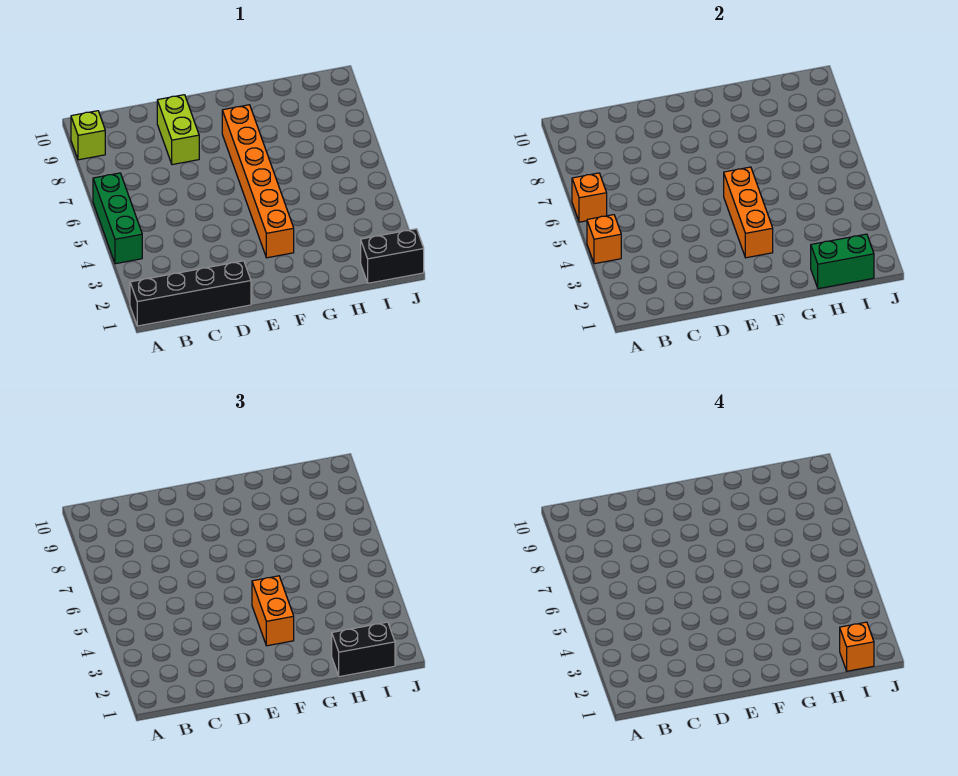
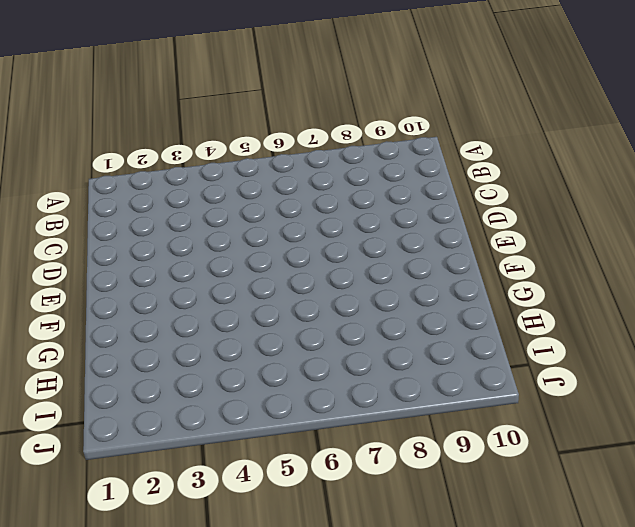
none -> black brick A1:D1 level 1
none -> green brick A4:A6 level 1
none -> lime brick A9 level 1

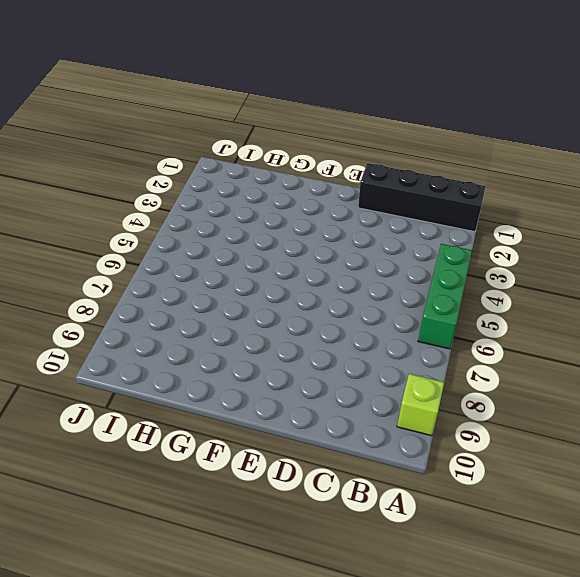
none -> lime brick D8:D9 level 1
none -> orange brick F3:F8 level 1
none -> black brick I1:J1 level 1

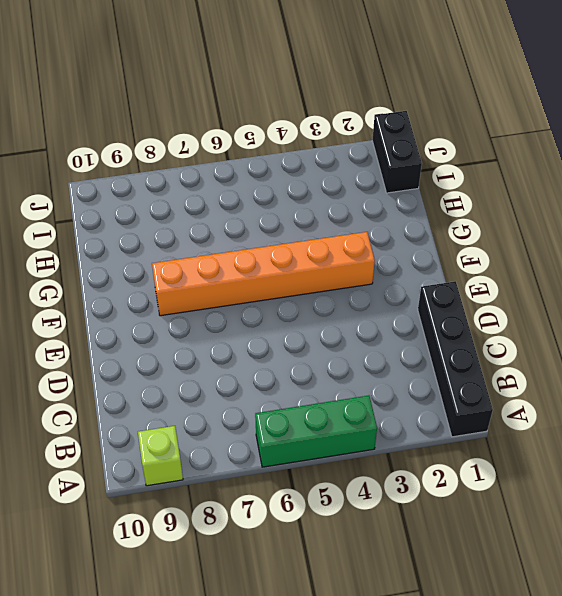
none -> lime brick D8:D9 level 1
none -> orange brick A4 level 2
none -> orange brick A6 level 2

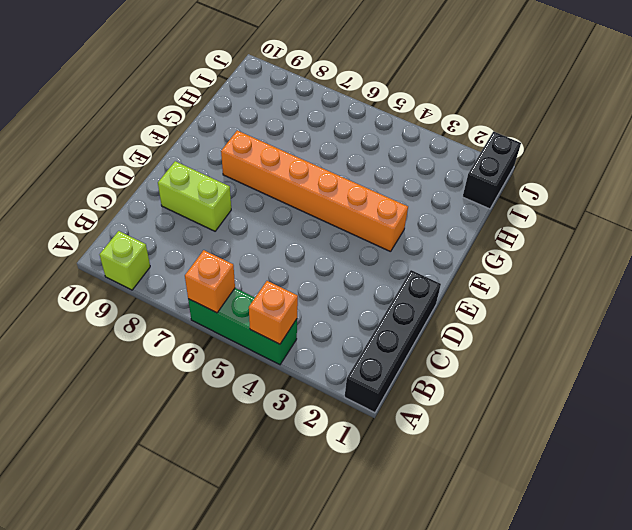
none -> orange brick F3:F5 level 2
none -> green brick H1:I1 level 2
none -> orange brick F3:F4 level 3

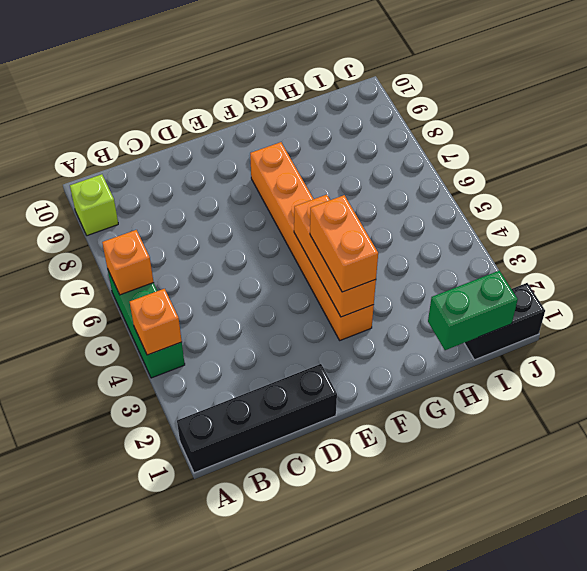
none -> lime brick D8:D9 level 1
none -> black brick H1:I1 level 3
none -> orange brick I1 level 4

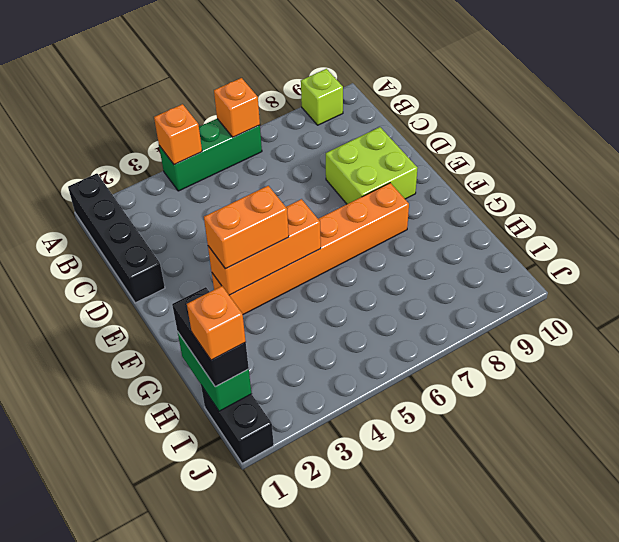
lime brick D8:E9 level 1 -> lime brick D8:D9 level 1

